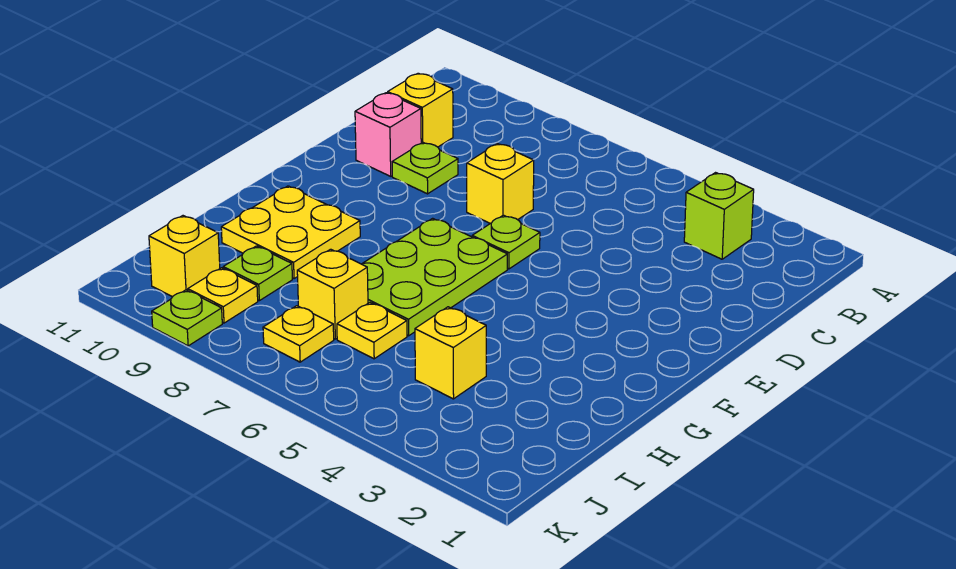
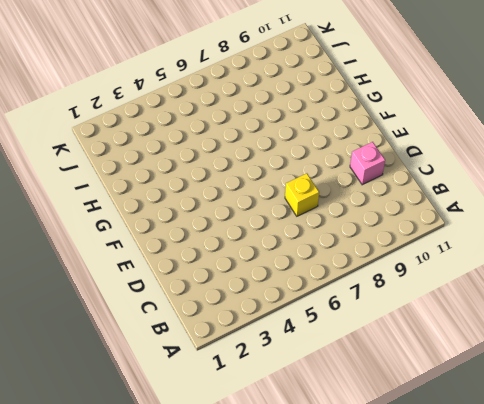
none -> lime brick B3 level 1
none -> yellow brick C10 level 1
none -> lime plate D9 level 1

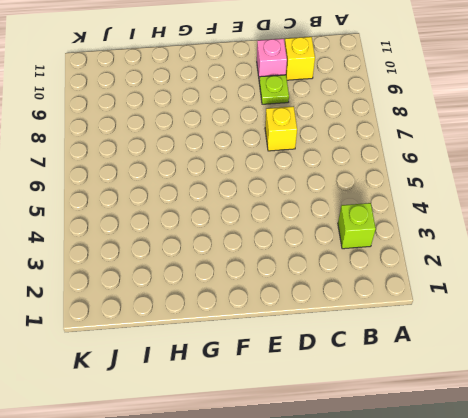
none -> lime plate E6 level 1
none -> lime plate F6:H7 level 1
none -> yellow plate G9:H10 level 1

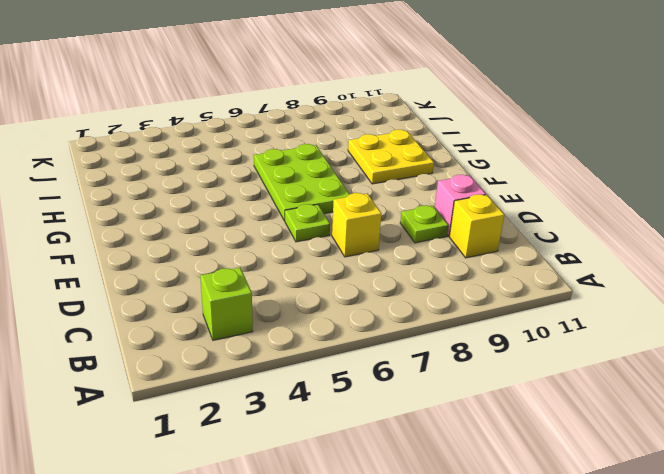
none -> yellow brick I4 level 1
none -> yellow plate I6 level 1
none -> yellow brick I7 level 1

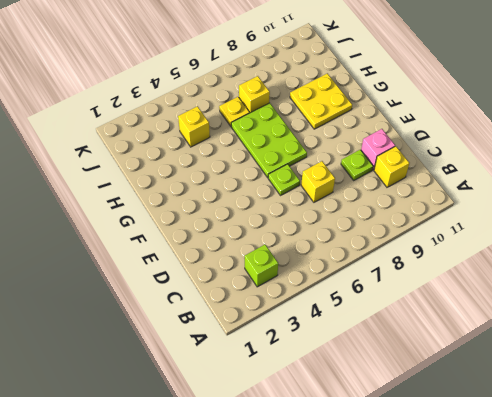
none -> lime plate I9 level 1
none -> yellow plate J7 level 1
none -> yellow plate J9 level 1

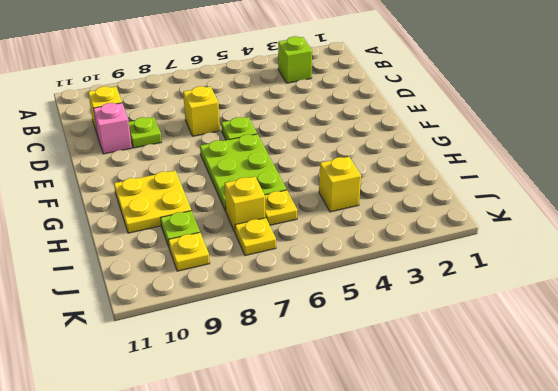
none -> yellow brick J10 level 1
none -> lime plate K9 level 1

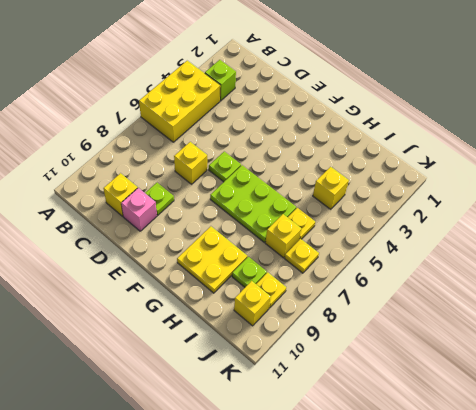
yellow brick A4:B6 level 1 -> none
none -> lime plate K9 level 1

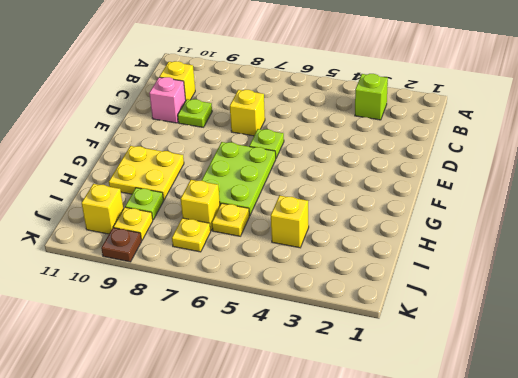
brown plate K9 level 1 -> lime plate K9 level 1

